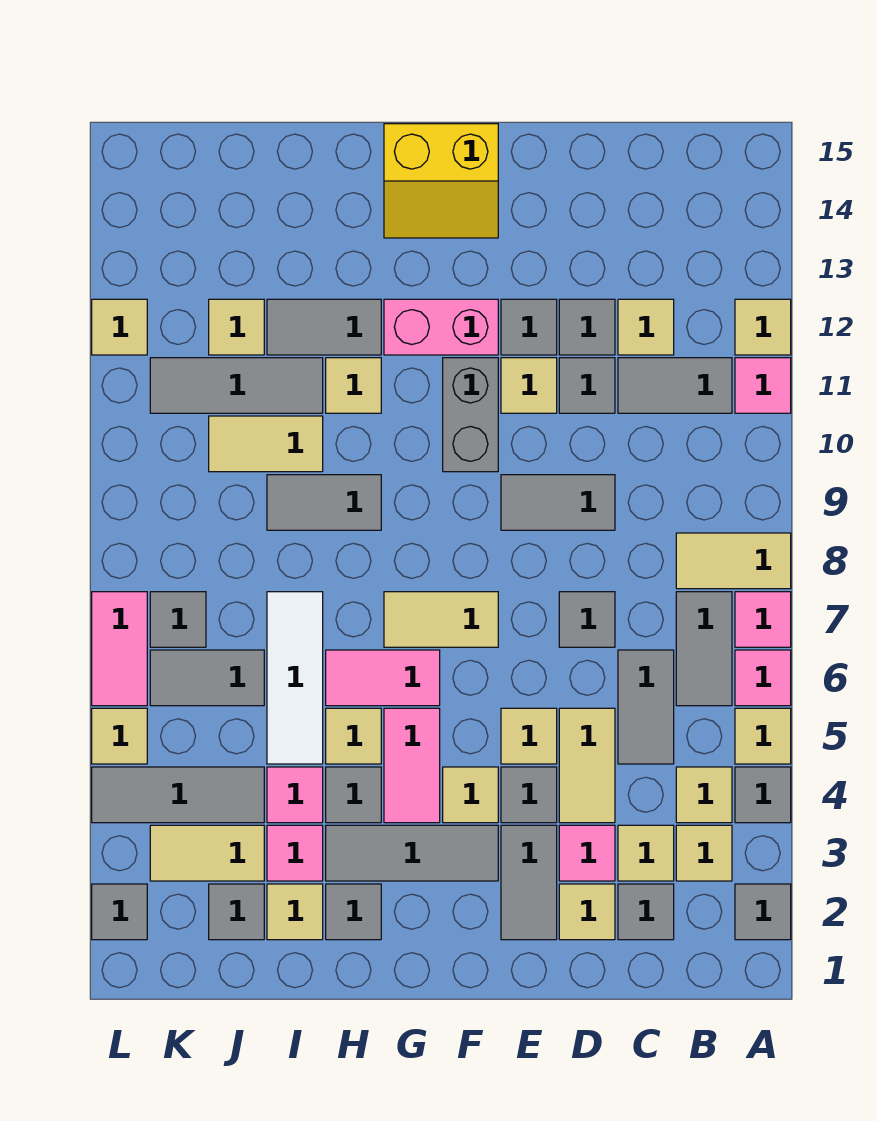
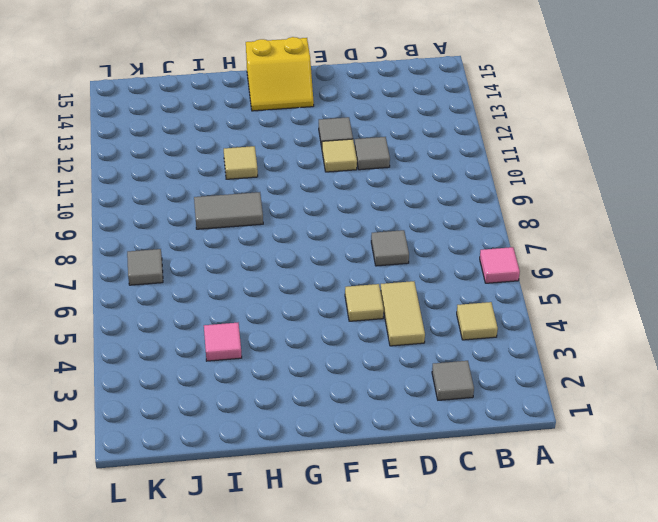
none -> grey tile A2 level 1
none -> grey tile A4 level 1
none -> tan tile A5 level 1
none -> pink tile A7 level 1

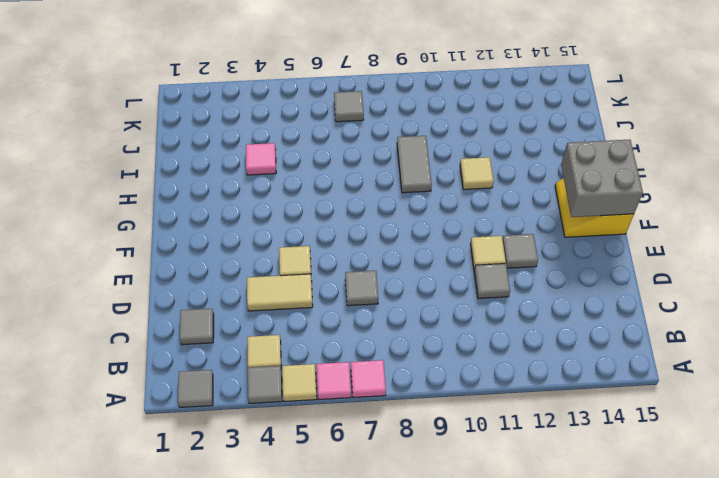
grey brick F14:G15 level 2 -> none
none -> tan tile A8:B8 level 1
none -> pink tile A11 level 1
none -> tan tile A12 level 1
none -> tan tile B3 level 1

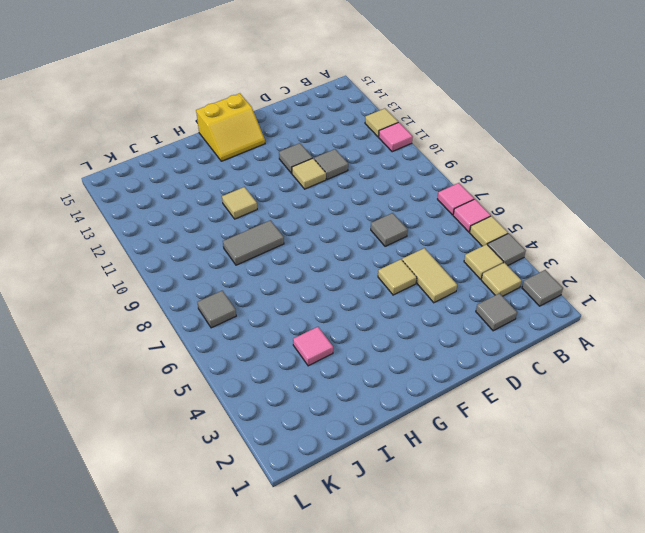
none -> tan tile A8:B8 level 1
none -> grey tile B6:B7 level 1
none -> grey tile B11:C11 level 1
none -> tan tile C3 level 1

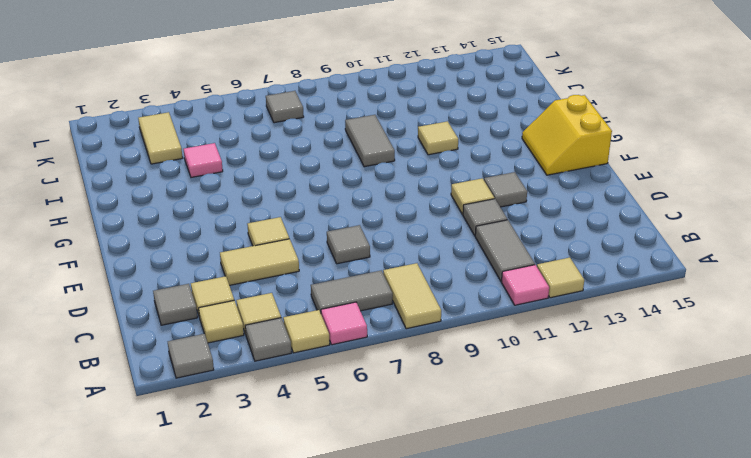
none -> pink tile A7 level 1
none -> grey tile C5:C6 level 1
none -> tan tile C12 level 1
none -> tan tile D2 level 1

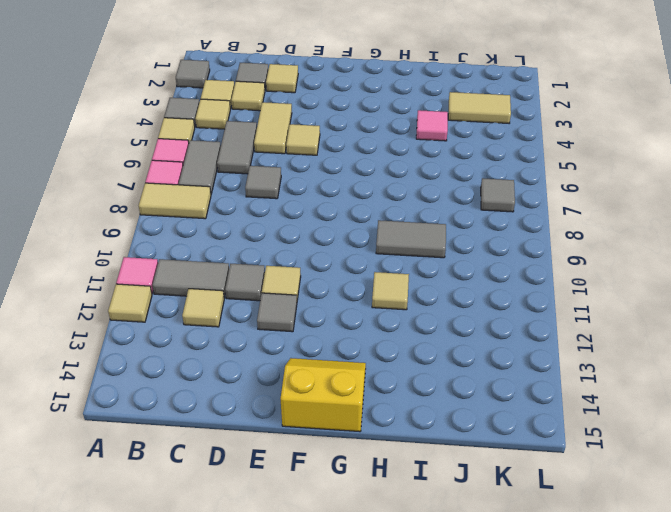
none -> pink tile D3 level 1
none -> grey tile D9:E9 level 1
none -> grey tile D12 level 1
none -> grey tile E2:E3 level 1

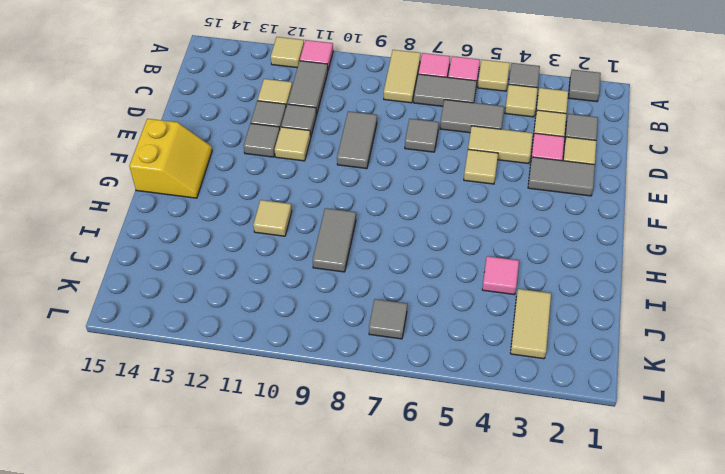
none -> grey tile E4 level 1
none -> grey tile F3:H3 level 1
none -> tan tile F4 level 1
none -> tan tile F7:G7 level 1

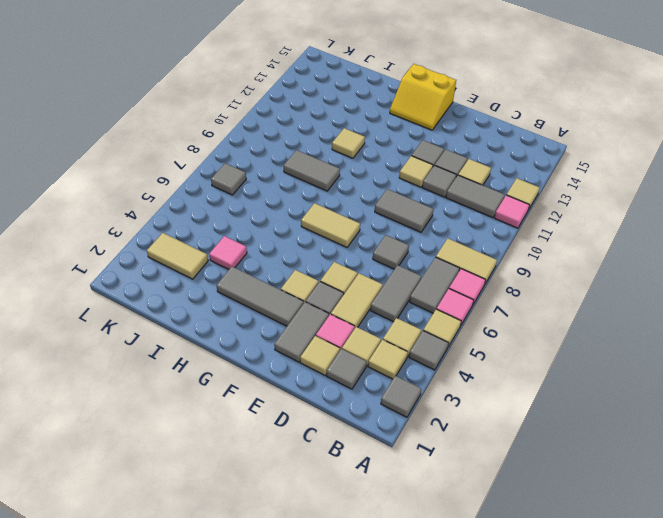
none -> grey brick F10:F11 level 1
none -> pink brick F12:G12 level 1
none -> pink tile G4:G5 level 1
none -> pink tile G6:H6 level 1

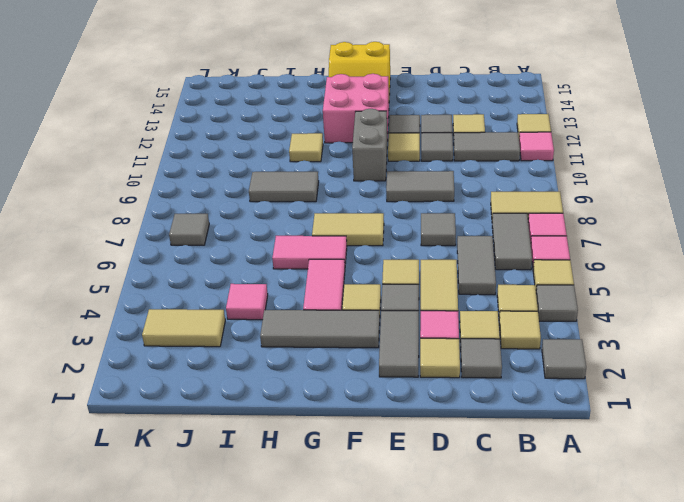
pink brick F12:G13 level 1 -> pink brick F12:G12 level 1
none -> grey tile H2 level 1
none -> grey tile H4 level 1
none -> tan tile H5 level 1
none -> grey tile H12:I12 level 1

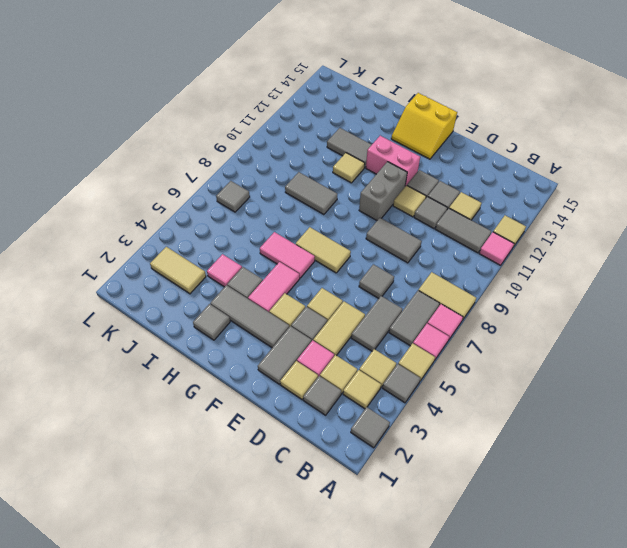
none -> tan tile H5 level 1
none -> tan tile I2 level 1
none -> pink tile I3 level 1
none -> white tile I5:I7 level 1

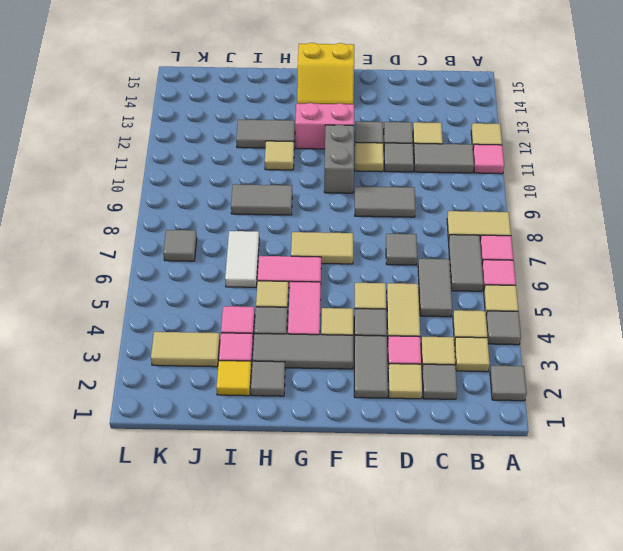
yellow tile I2 level 1 -> tan tile I2 level 1
white tile I6:I7 level 1 -> white tile I5:I7 level 1
none -> tan tile I10:J10 level 1
none -> grey tile I11:K11 level 1
none -> grey tile J2 level 1
none -> grey tile J4:L4 level 1

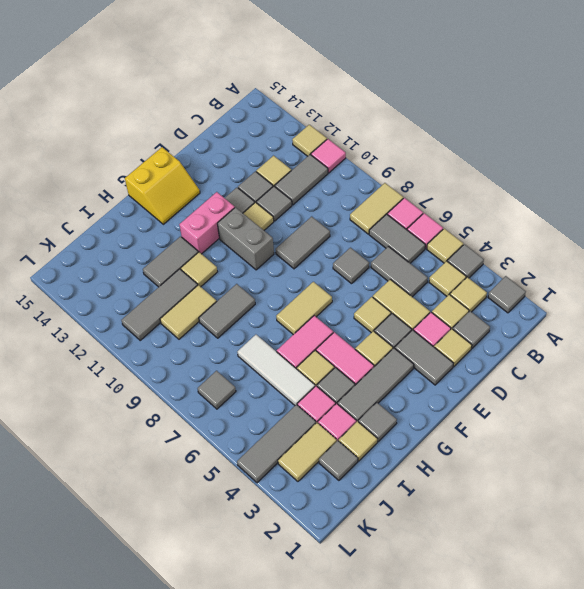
none -> grey tile J6:K6 level 1
none -> tan tile J12 level 1
none -> grey tile L2 level 1
none -> tan tile L5 level 1

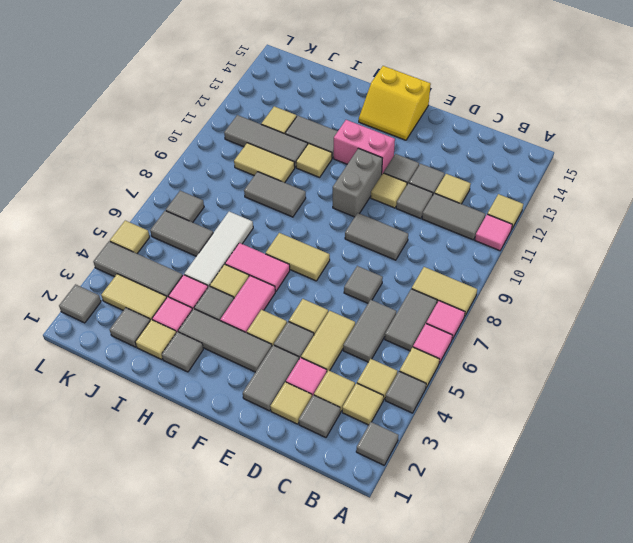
none -> pink tile L6:L7 level 1
none -> tan tile L12 level 1

